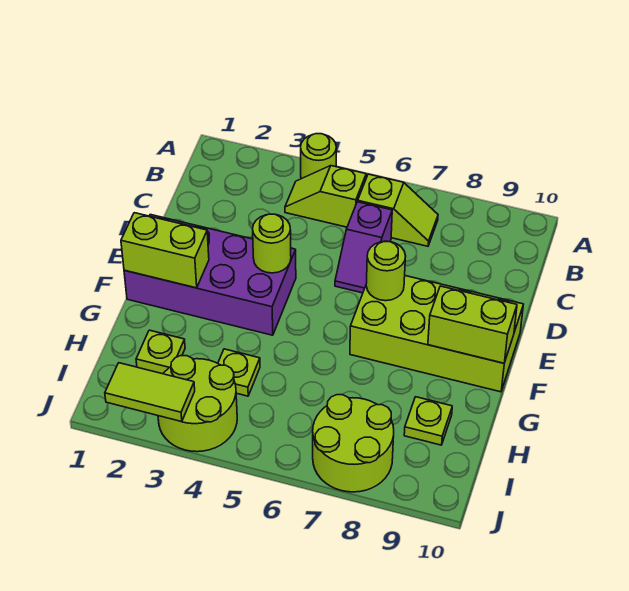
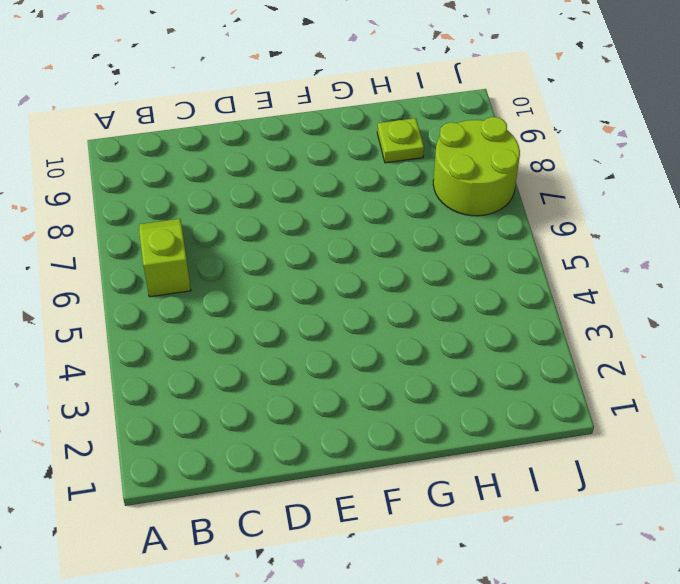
none -> lime round brick A4 level 1
none -> lime slope B4:B5 level 1 top 5
none -> purple slope C6:D6 level 1 top C

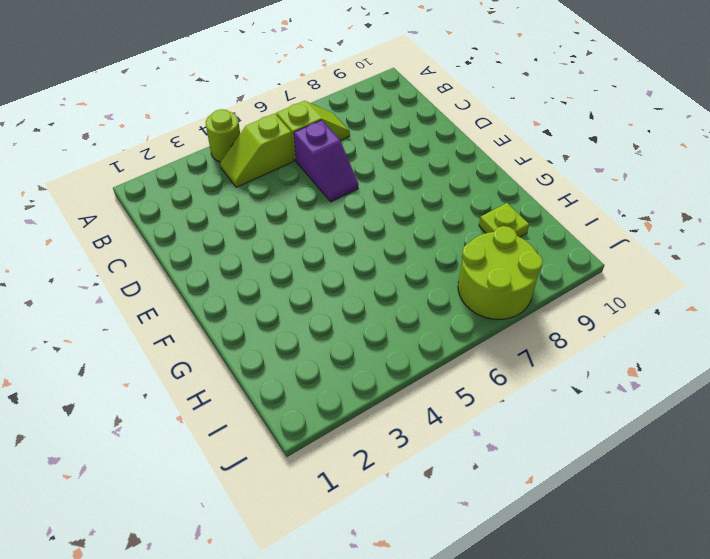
none -> purple brick E1:F4 level 1
none -> lime brick E7:F10 level 1
none -> lime plate H2 level 1

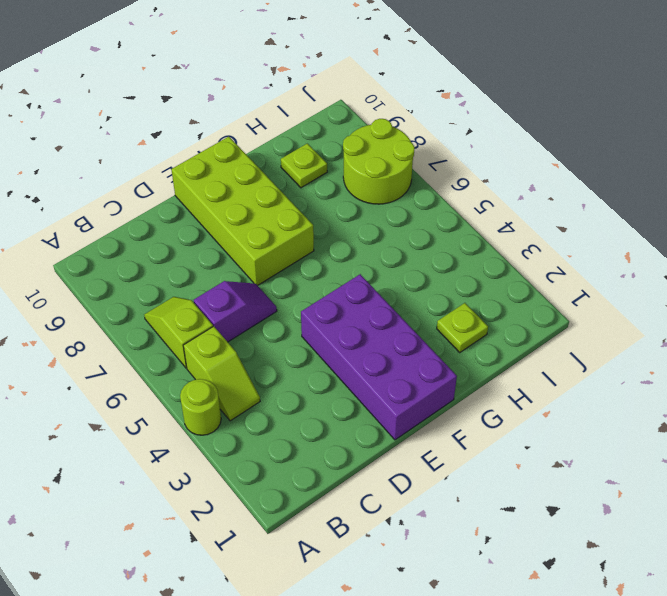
none -> lime plate H4 level 1
none -> lime round brick I3:J4 level 1
none -> lime round brick E4 level 2

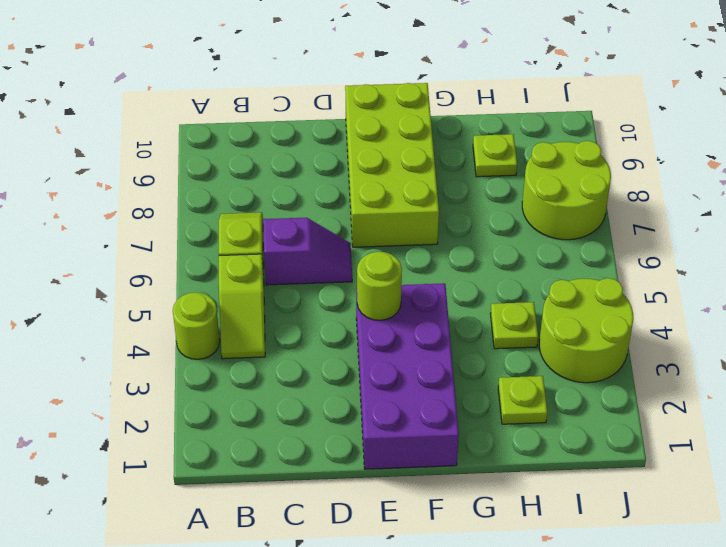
none -> lime round brick E7 level 2
none -> lime brick F1:F2 level 2
none -> lime brick F9:F10 level 2

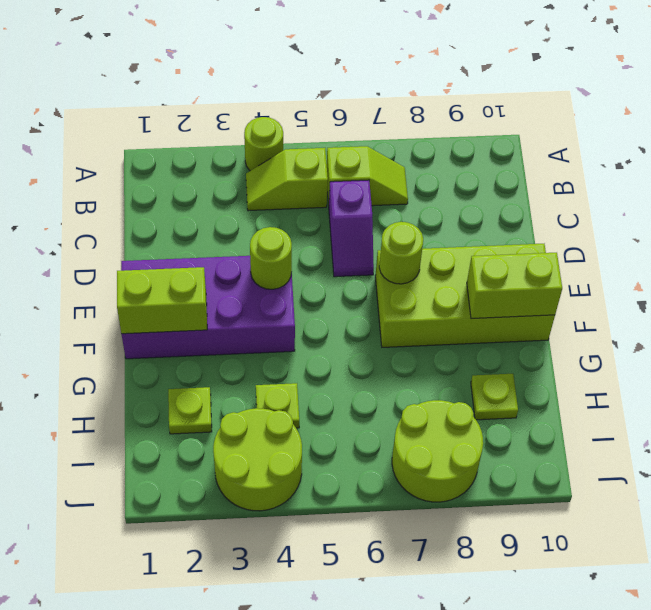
none -> lime tile J2:J3 level 2

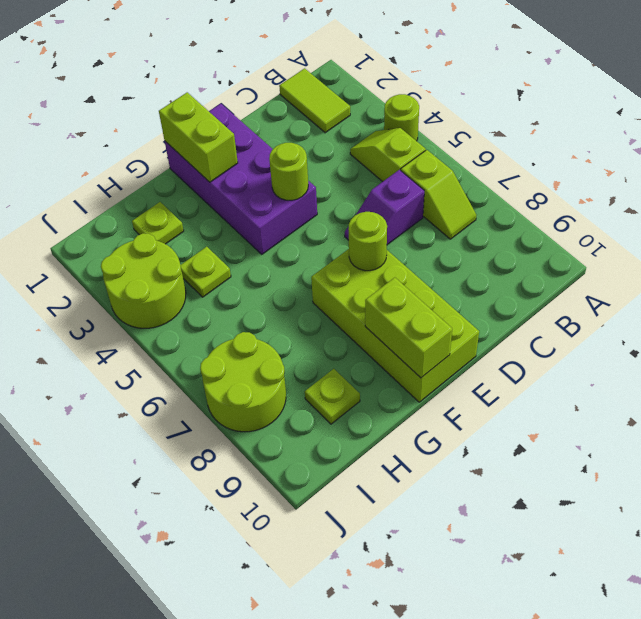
lime tile B1:B2 level 1 -> lime tile J2:J3 level 2

